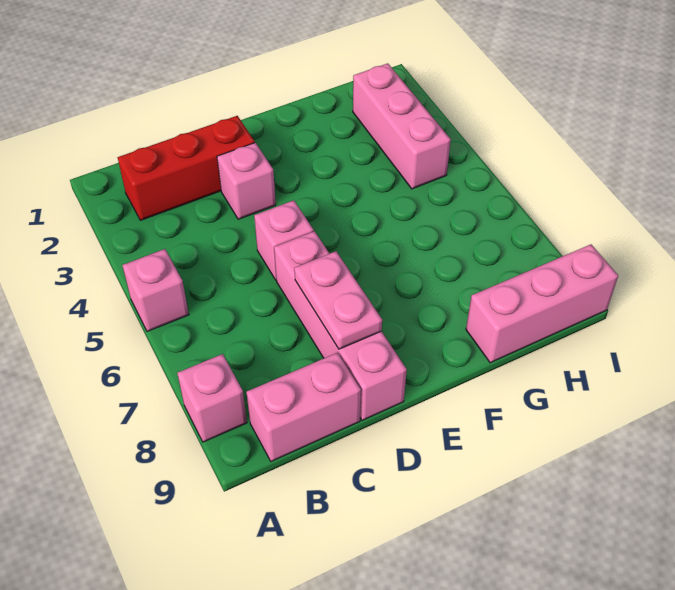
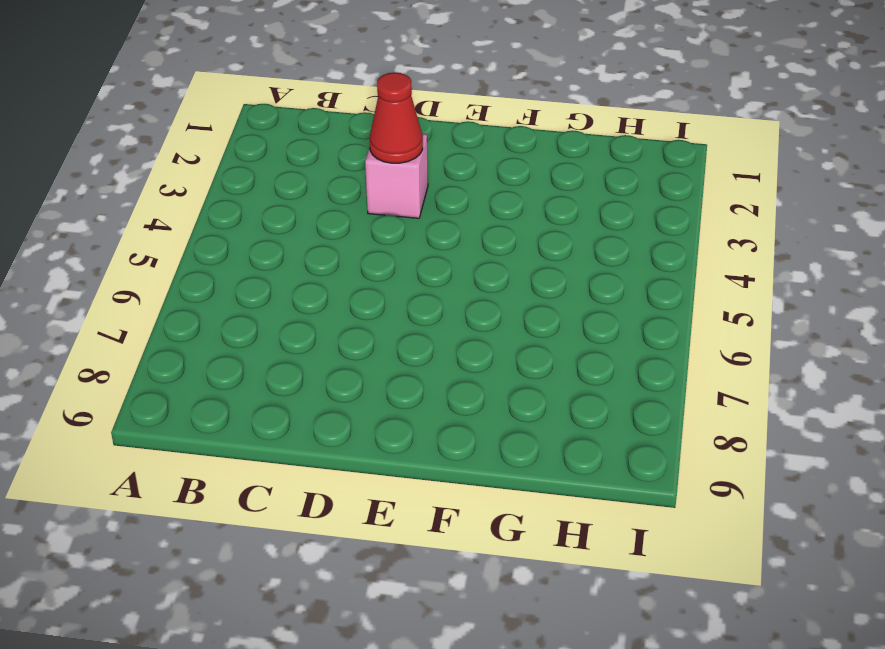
red cone D3 level 2 -> none
none -> pink brick A5 level 1
none -> pink brick A8 level 1

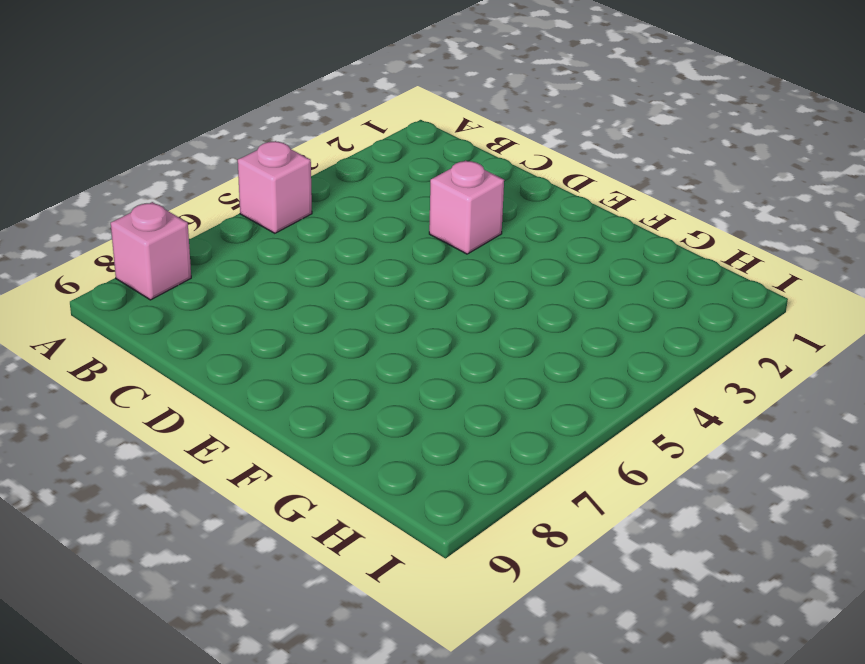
none -> red brick B2:D2 level 1
none -> pink brick B9:C9 level 1

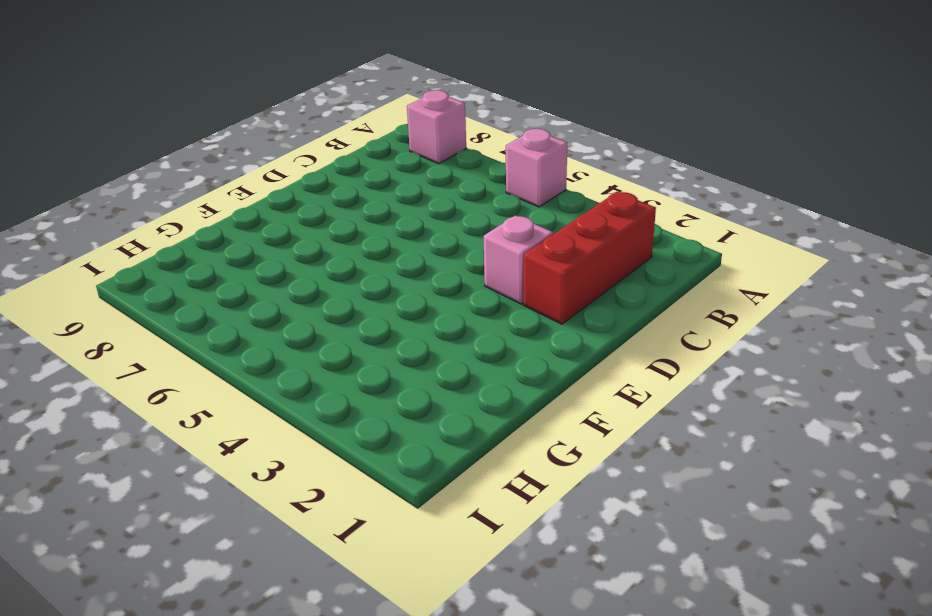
none -> pink brick B9:C9 level 1
none -> pink brick D5 level 1

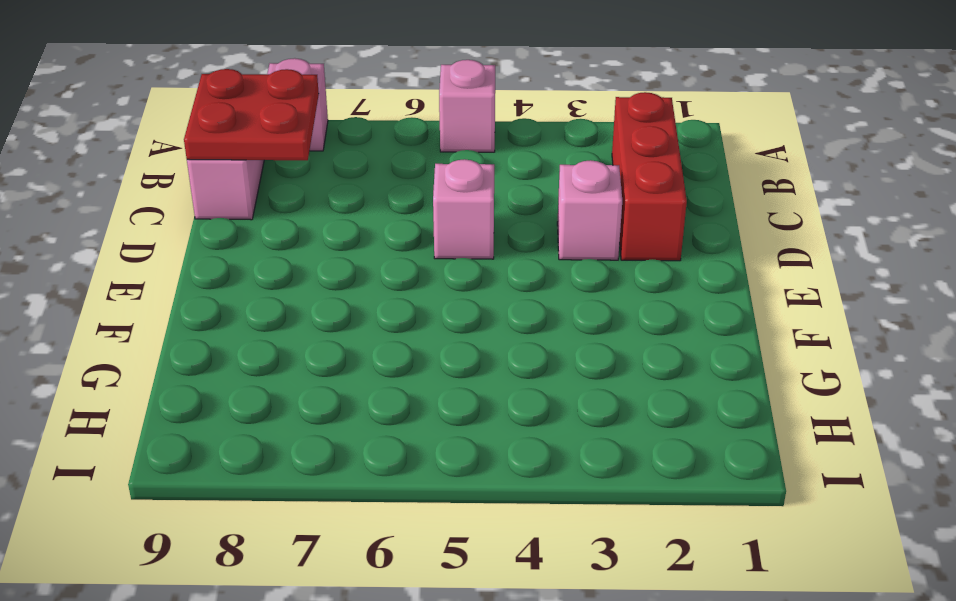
red plate B8:C9 level 2 -> none
none -> pink brick D6:D9 level 1
none -> pink brick G9:I9 level 1

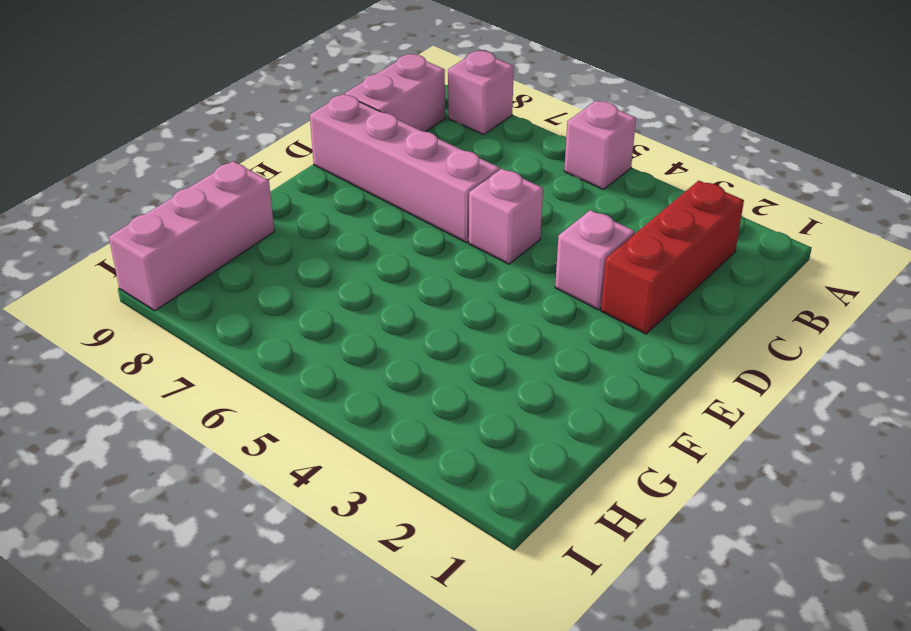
none -> pink brick H2:H4 level 1
none -> pink plate D7:D8 level 2

